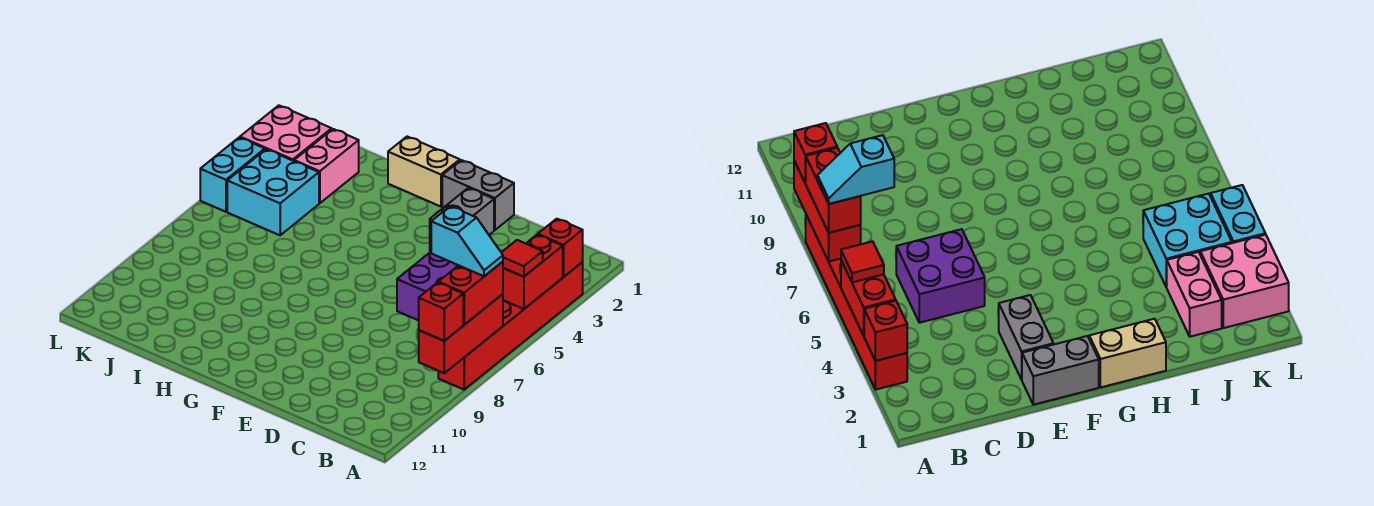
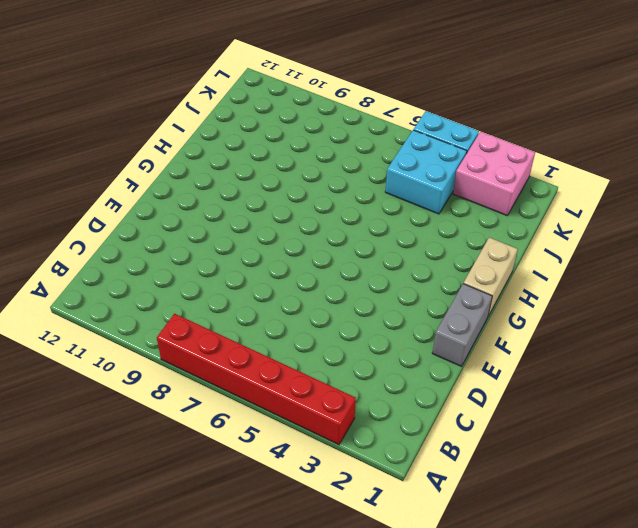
none -> purple brick C5:D6 level 1
none -> grey brick E2:E3 level 1
none -> pink brick J2:J3 level 1

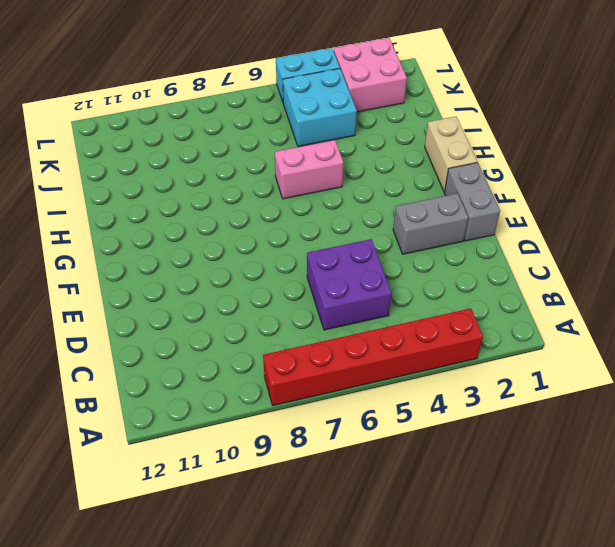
pink brick H5:H6 level 1 -> pink brick J2:J3 level 1
none -> red brick A3 level 2
none -> red brick A4:A5 level 2
none -> red brick A7:A9 level 2

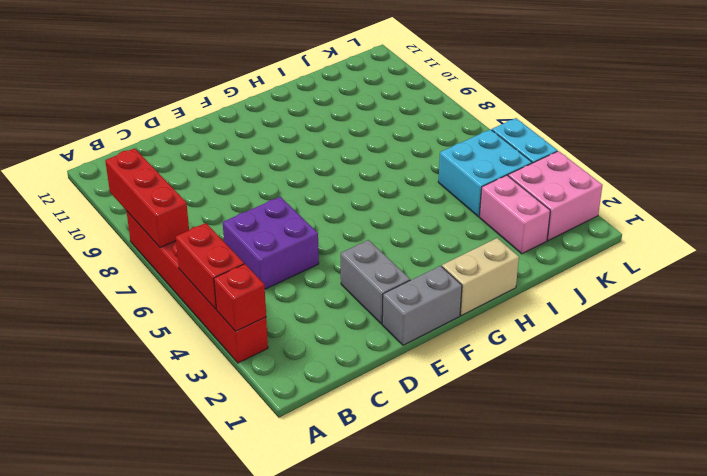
none -> red tile A5 level 3
none -> red brick A7:A8 level 3
none -> red brick A9 level 3

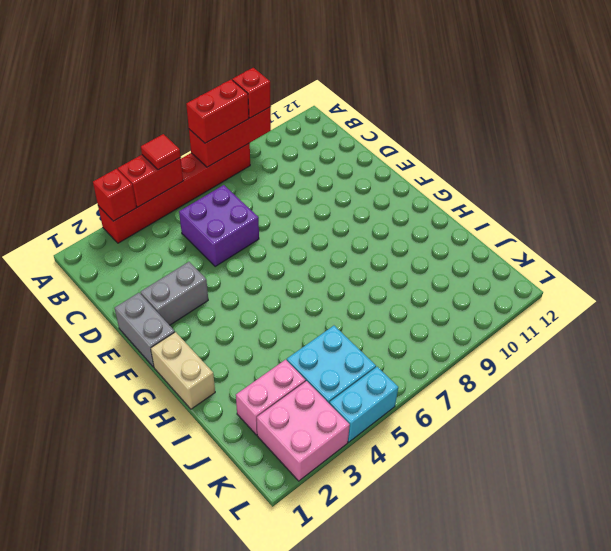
none -> cyan slope A7:B7 level 4 top B

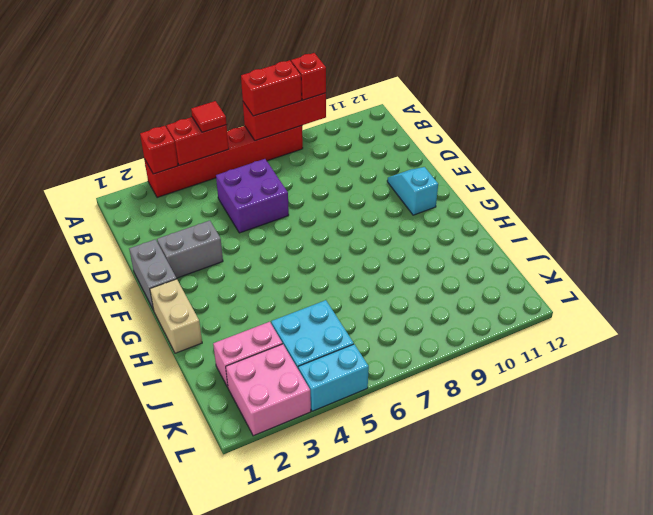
cyan slope E11:F11 level 1 top F -> cyan slope A7:B7 level 4 top B

